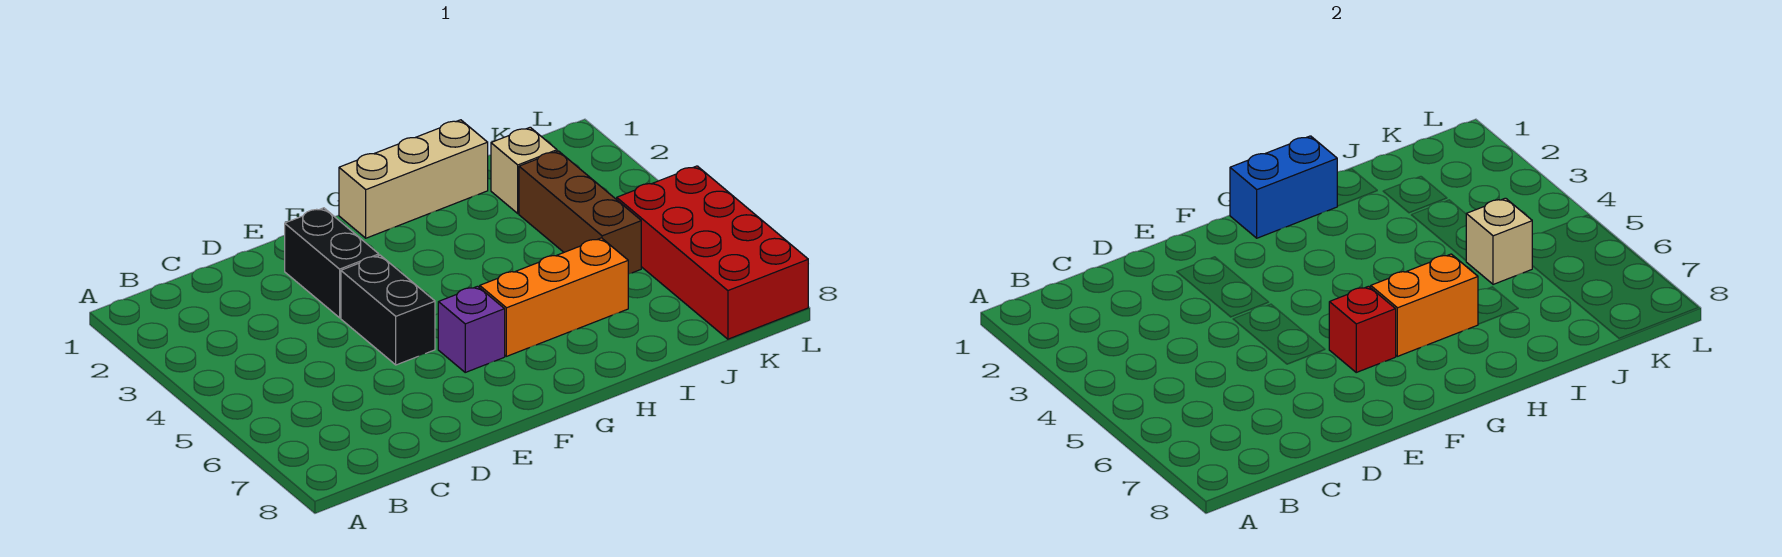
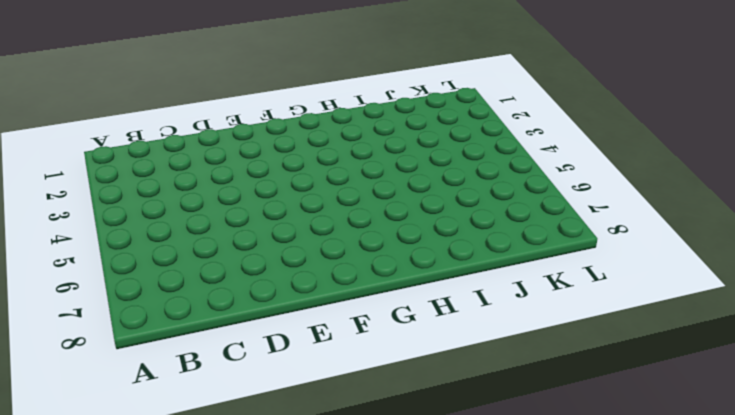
none -> black brick E2:E3 level 1
none -> black brick E4:E5 level 1
none -> purple brick F6 level 1

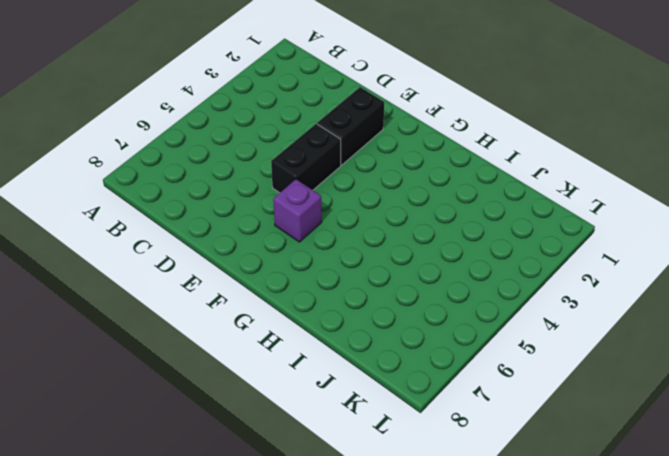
none -> tan brick G1:I1 level 1
none -> orange brick G6:I6 level 1
none -> tan brick J2 level 1

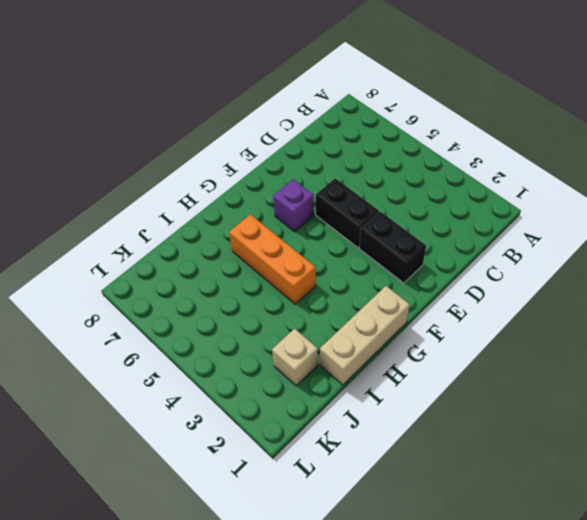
orange brick H4:H6 level 1 -> orange brick G6:I6 level 1
none -> brown brick J3:J5 level 1
none -> red brick K5:L8 level 1
none -> red brick F6 level 2

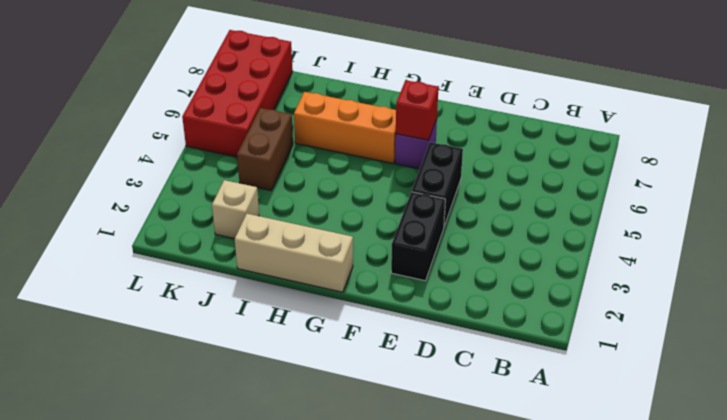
brown brick J4:J5 level 1 -> brown brick J3:J5 level 1
none -> blue brick G1:H1 level 2
none -> orange brick G6:H6 level 2
none -> tan brick J5 level 2

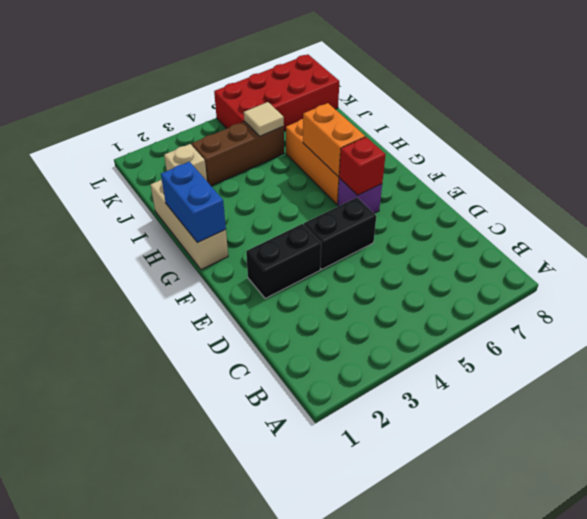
tan tile J5 level 2 -> tan brick J5 level 2

